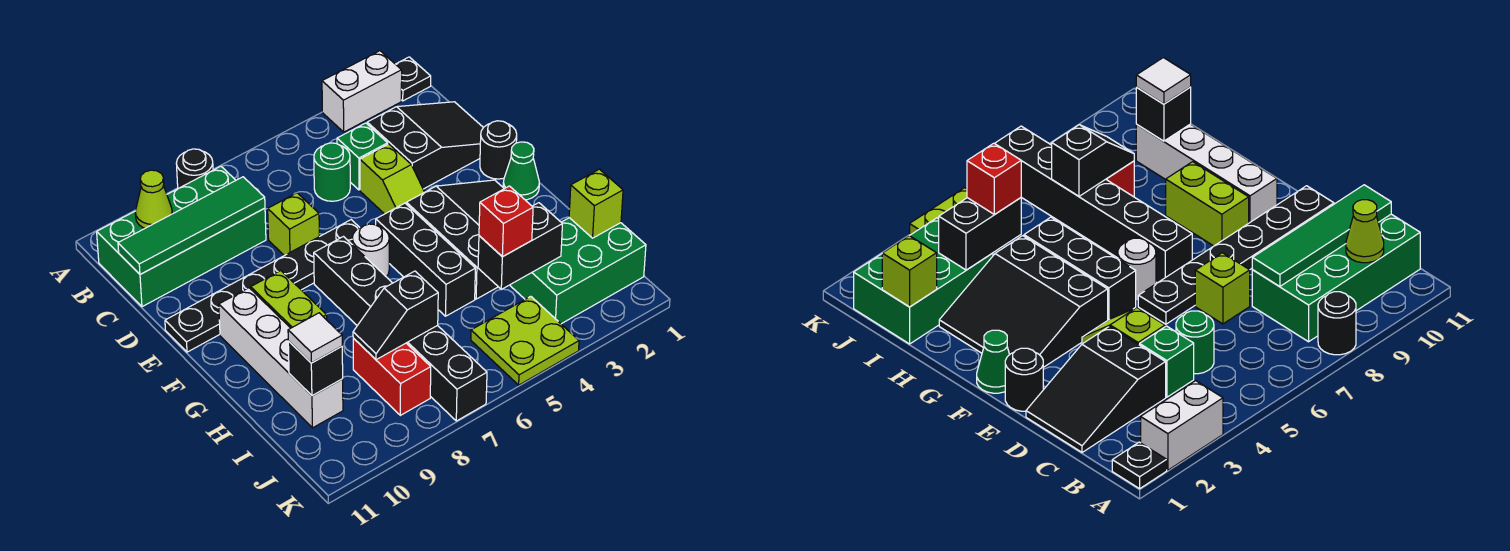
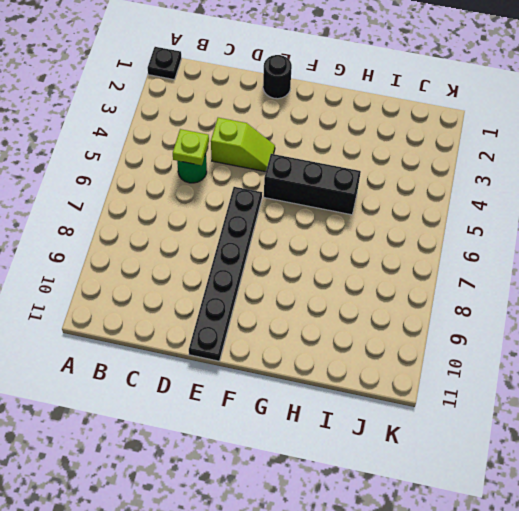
lime plate C5 level 2 -> none
none -> white brick A2:A3 level 1
none -> black round brick A8 level 1
none -> green brick B8:C11 level 1

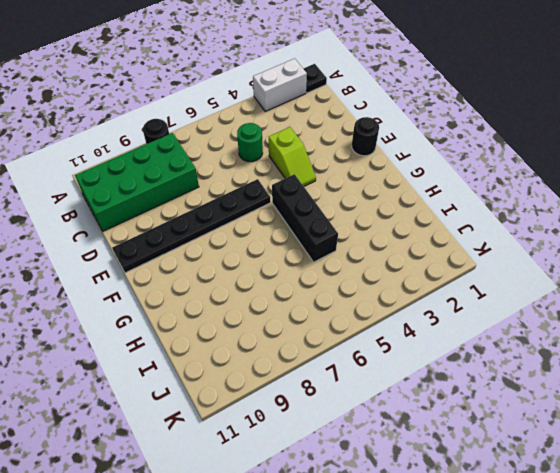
none -> black slope C1:D3 level 1 top 3
none -> green brick C4 level 1
none -> lime brick D7 level 1

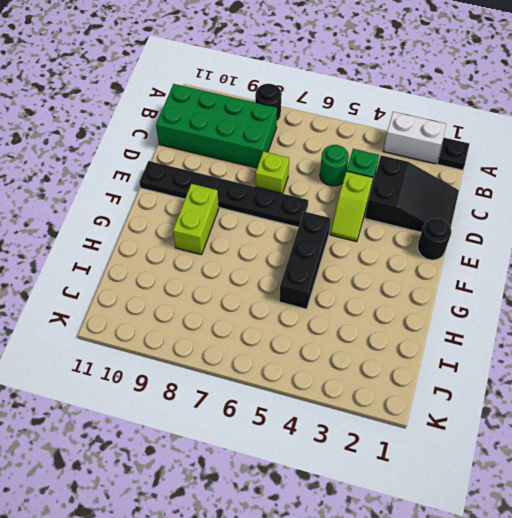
none -> green cone F1 level 1
none -> black slope F2:H4 level 1 top 4
none -> white round brick F6 level 1

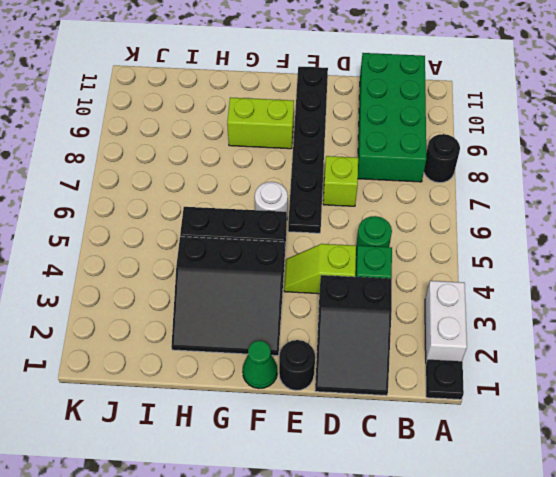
none -> black brick F7:K7 level 1
none -> white brick F10:I10 level 1
none -> green brick I1:J3 level 1

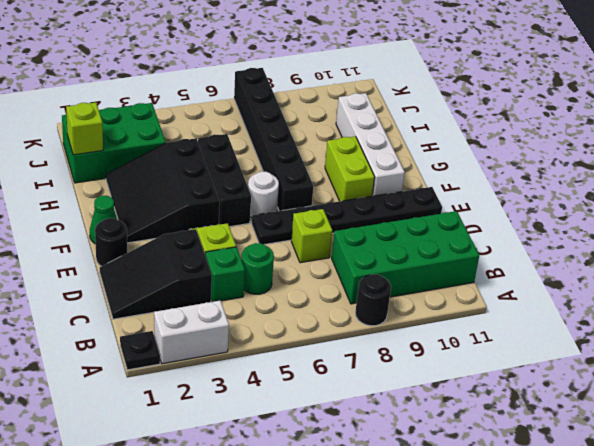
none -> red brick I8:J8 level 1
none -> lime plate J4:K5 level 1
none -> lime cone B10 level 2

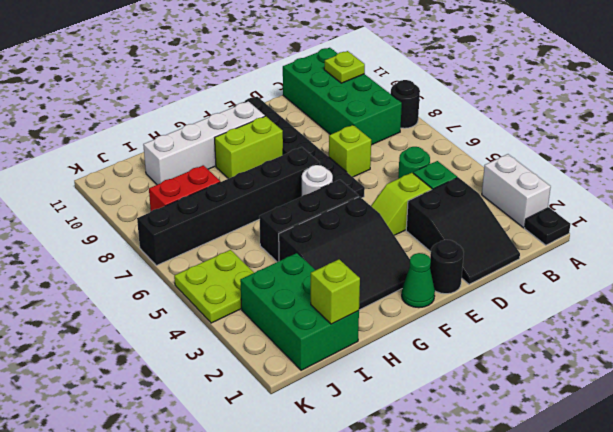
lime plate B10 level 2 -> lime cone B10 level 2
none -> green tile C8:C11 level 2
none -> black brick I3:I4 level 2
none -> black slope I7:I8 level 2 top 7

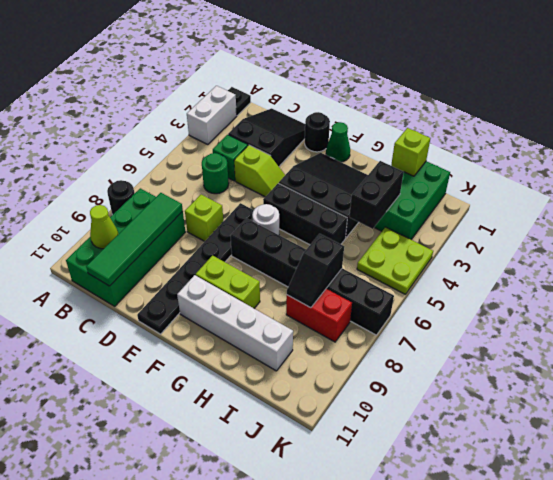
none -> black brick I10 level 2
none -> red brick I4 level 3
none -> white tile I10 level 3

